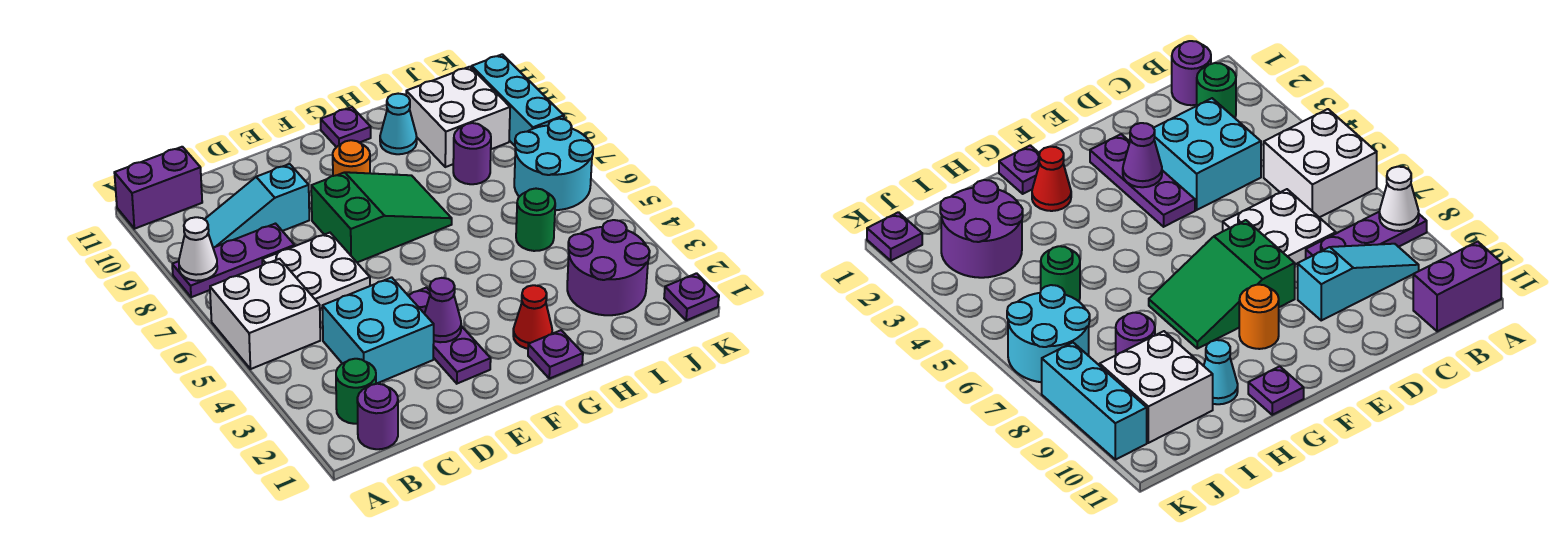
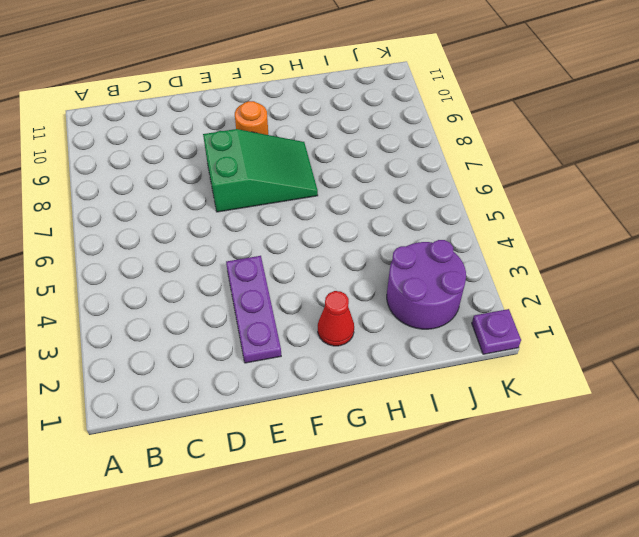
none -> white brick A5:B6 level 1
none -> purple plate A8:C8 level 1
none -> purple brick A11:B11 level 1

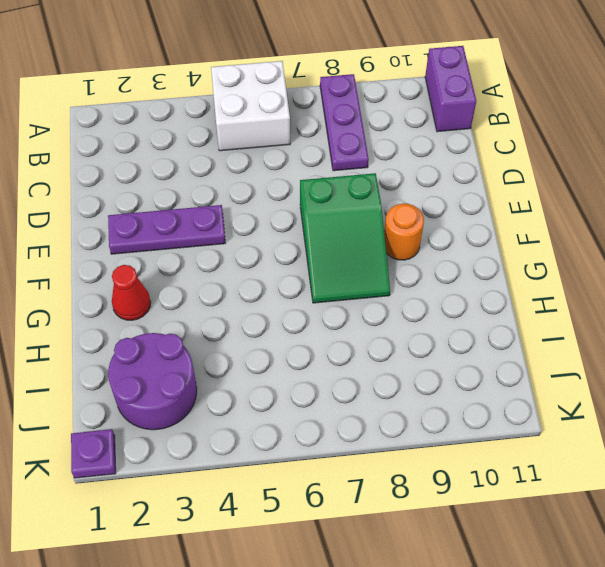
none -> purple round brick B1 level 1
none -> green round brick B2 level 1
none -> cyan slope B9:D9 level 1 top D

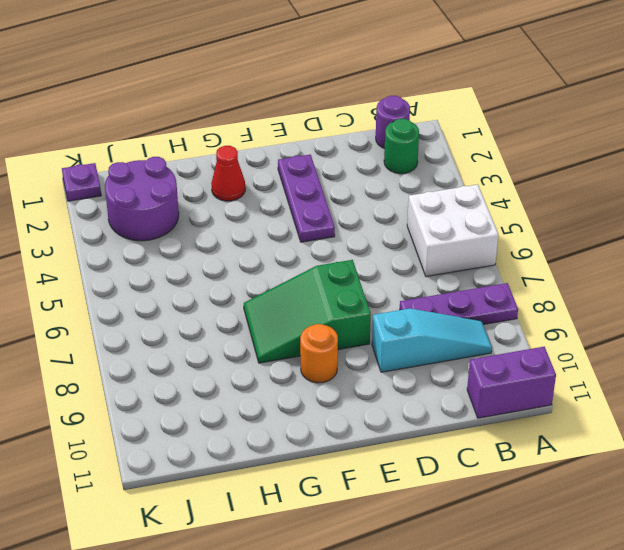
none -> cyan brick C3:D4 level 1
none -> white plate C6:D7 level 1
none -> purple plate G1 level 1

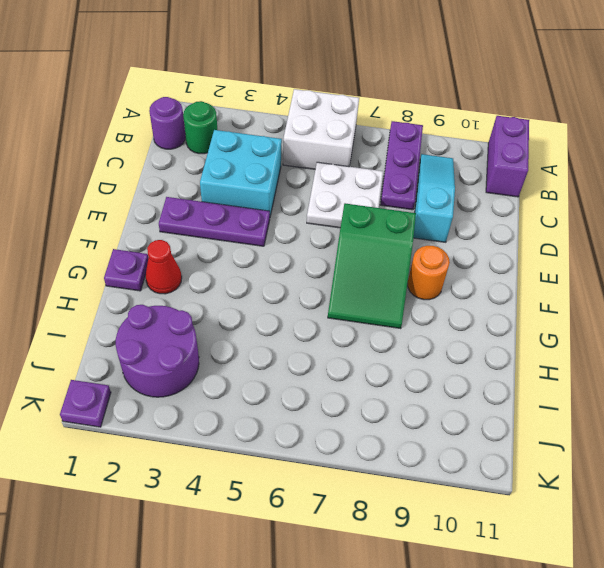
none -> purple plate G11 level 1
none -> cyan cone H10 level 1
none -> green round brick I5 level 1

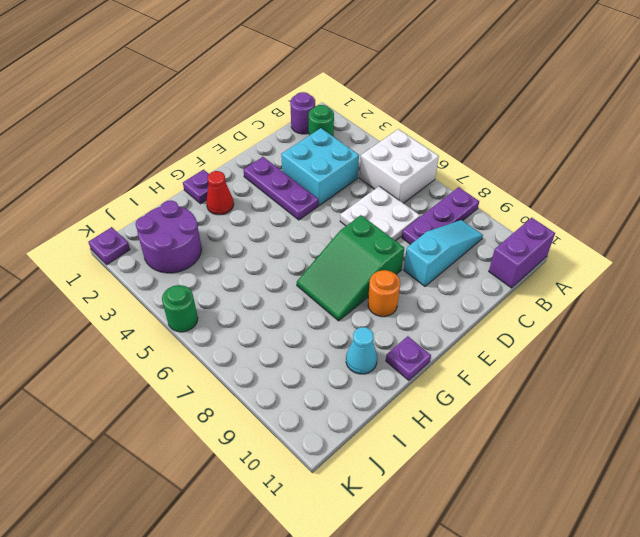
green round brick K5 level 1 -> green round brick I5 level 1
none -> purple round brick I8 level 1
none -> white brick I9:J10 level 1
none -> cyan round brick J6:K7 level 1

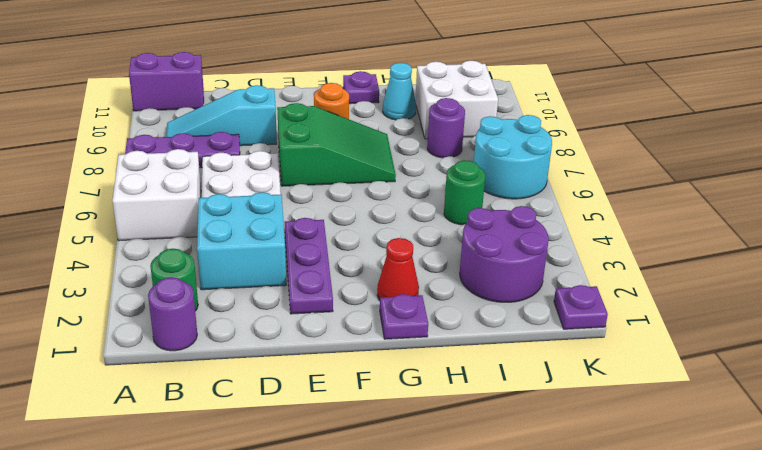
none -> cyan brick K8:K10 level 1
none -> white cone A8 level 2
none -> purple cone E3 level 2

